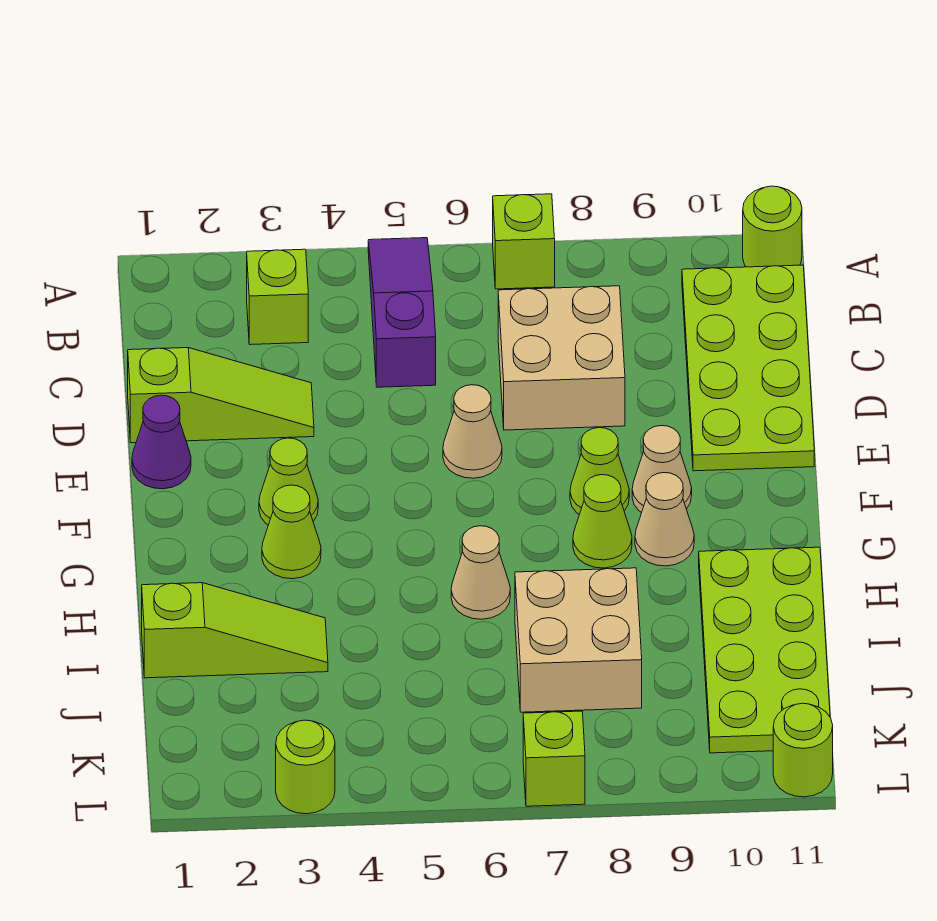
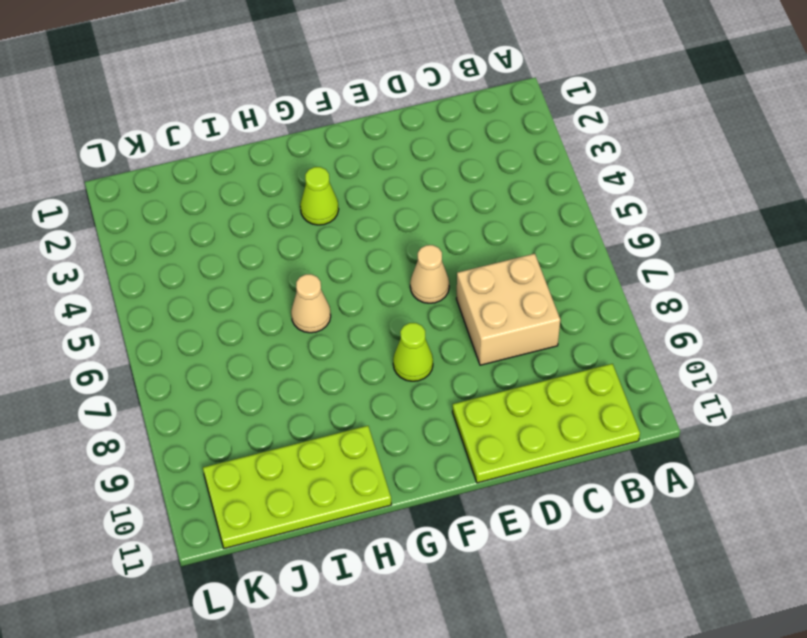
none -> purple slope A5:C5 level 1 top C
none -> lime brick A7 level 1
none -> lime round brick A11 level 1

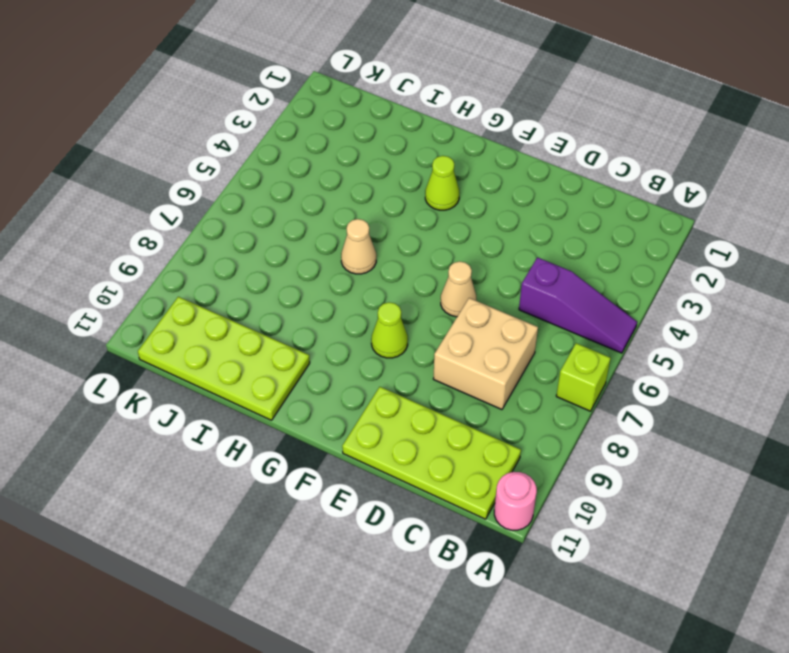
pink round brick A11 level 1 -> lime round brick A11 level 1
none -> lime brick B3 level 1
none -> lime slope D1:D3 level 1 top 1
none -> purple cone E1 level 1

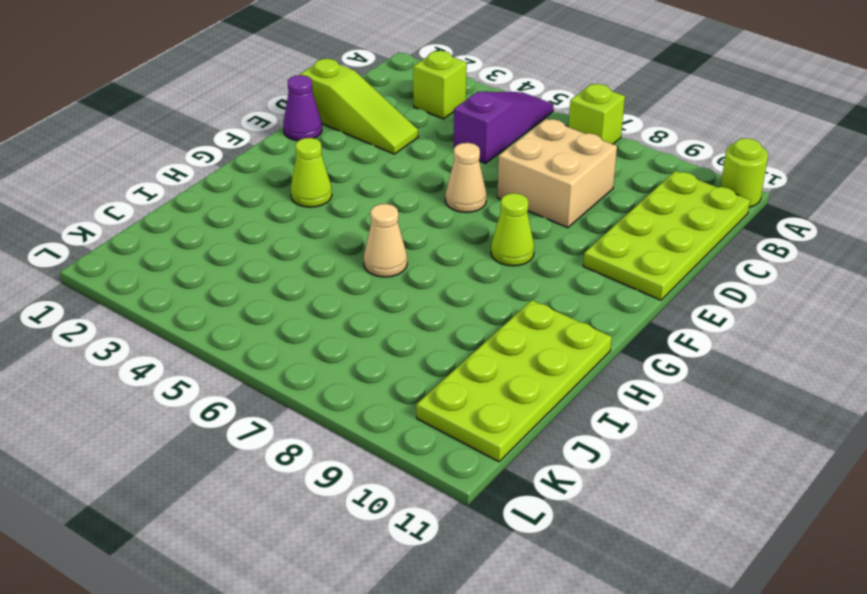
none -> lime cone F3 level 1
none -> tan cone F9 level 1
none -> lime cone G8 level 1

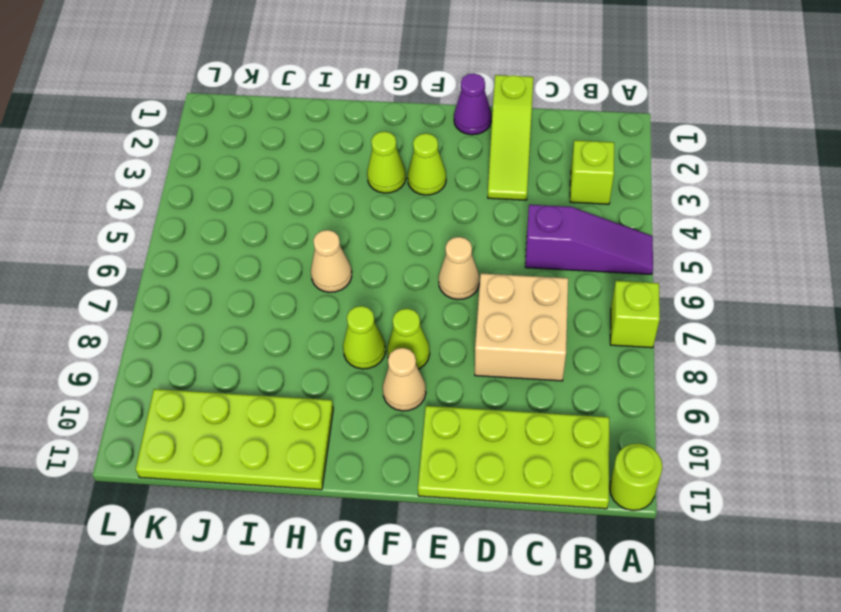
none -> tan cone G9 level 1
none -> lime slope I1:I3 level 1 top 1
none -> tan brick I7:J8 level 1

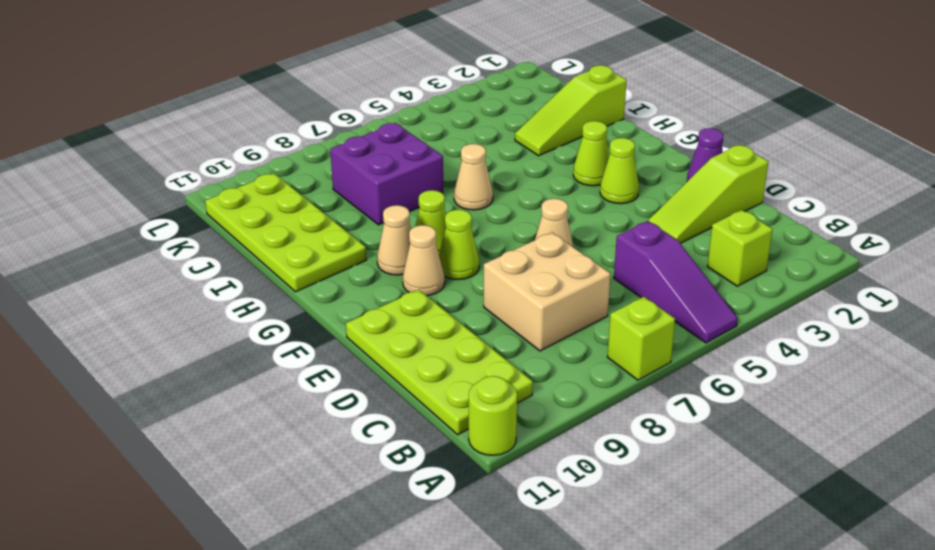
purple brick I7:J8 level 1 -> tan brick I7:J8 level 1
none -> lime round brick L3 level 1
none -> lime brick L7 level 1
none -> lime round brick L11 level 1

